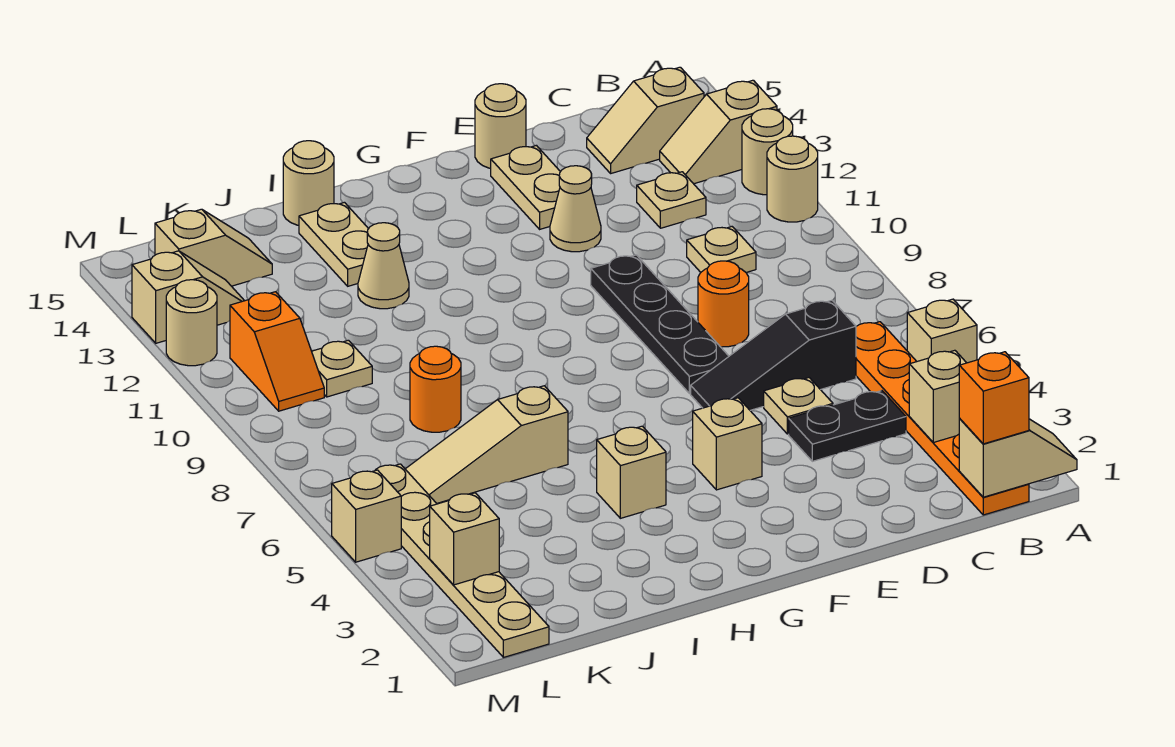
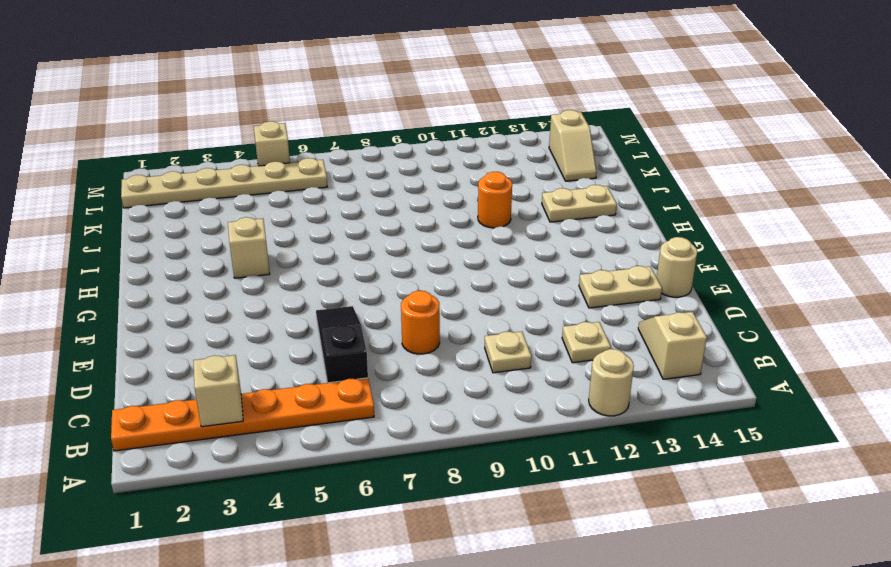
orange round brick I11 level 1 -> orange round brick J8 level 1
none -> tan brick A5 level 1
none -> tan round brick A11 level 1
none -> tan slope A13:B13 level 1 top A
none -> black plate C4:D4 level 1

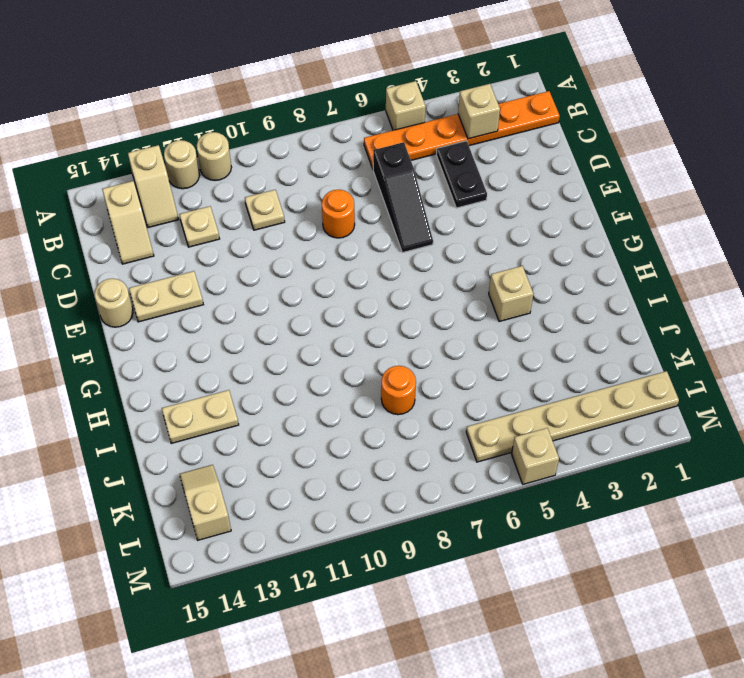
none -> tan plate D5 level 1
none -> black plate E7:E10 level 1
none -> tan cone E12 level 1
none -> tan brick F4 level 1

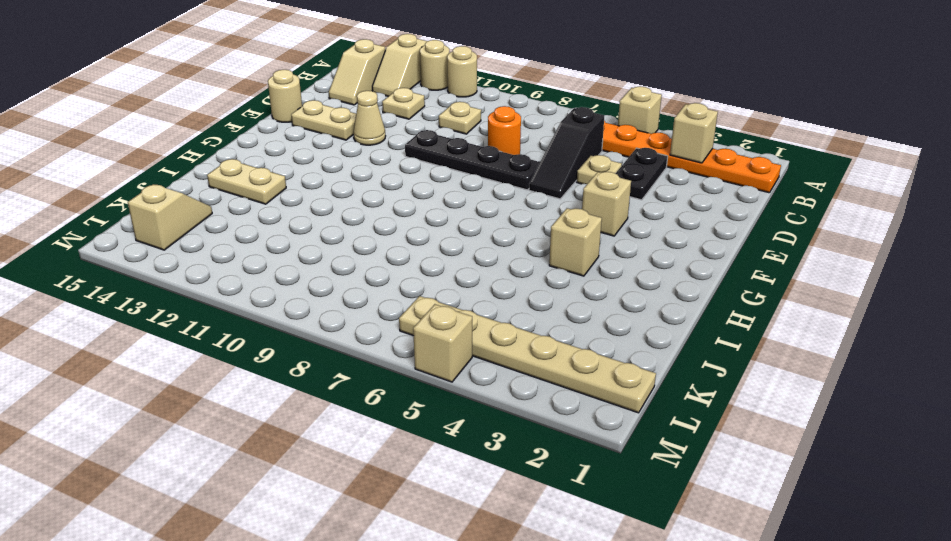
none -> tan slope I6:K6 level 1 top I
none -> tan cone I12 level 1
none -> tan round brick I15 level 1
none -> orange round brick J8 level 1

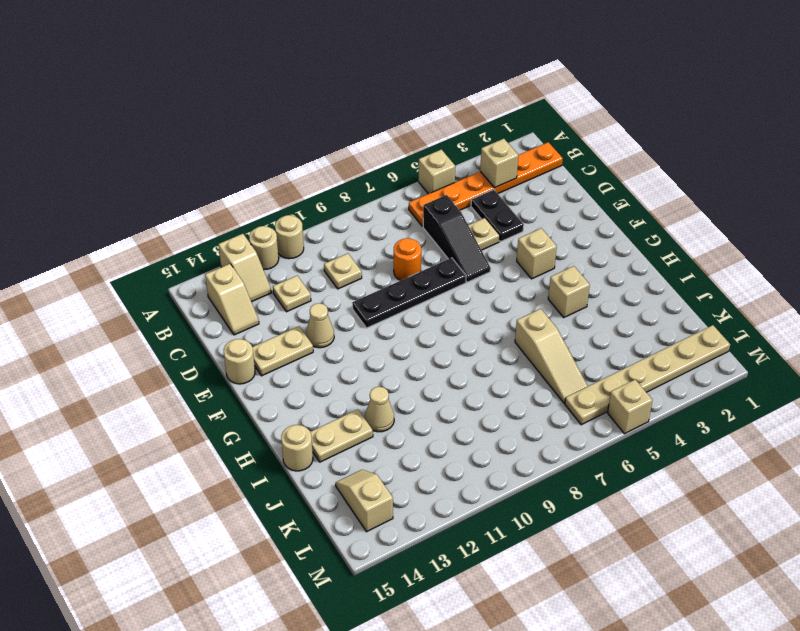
none -> orange round brick J8 level 1
none -> tan plate K10 level 1
none -> orange slope L10:L11 level 1 top 11
none -> tan slope L13:M13 level 1 top M

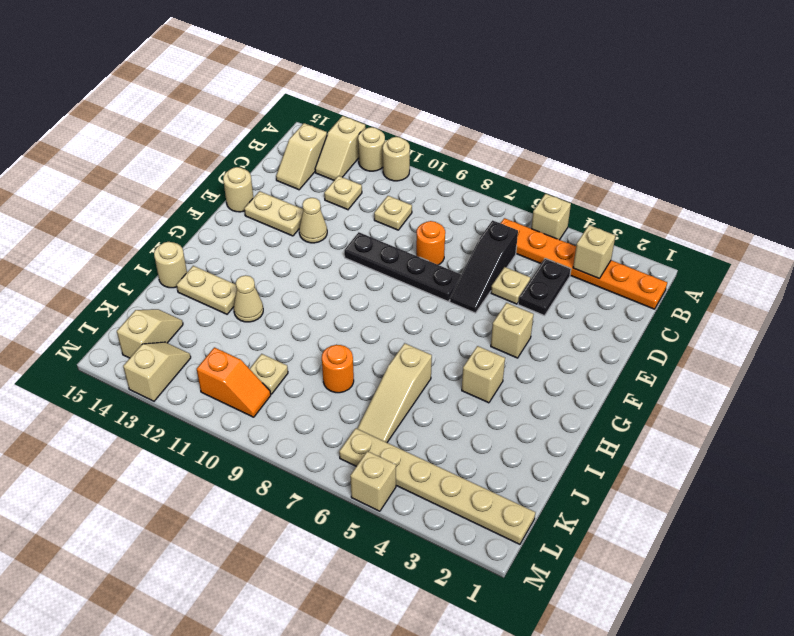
none -> tan round brick M12 level 1
none -> tan slope A1:B1 level 2 top B
none -> tan brick L3 level 2
none -> orange brick B1 level 3

